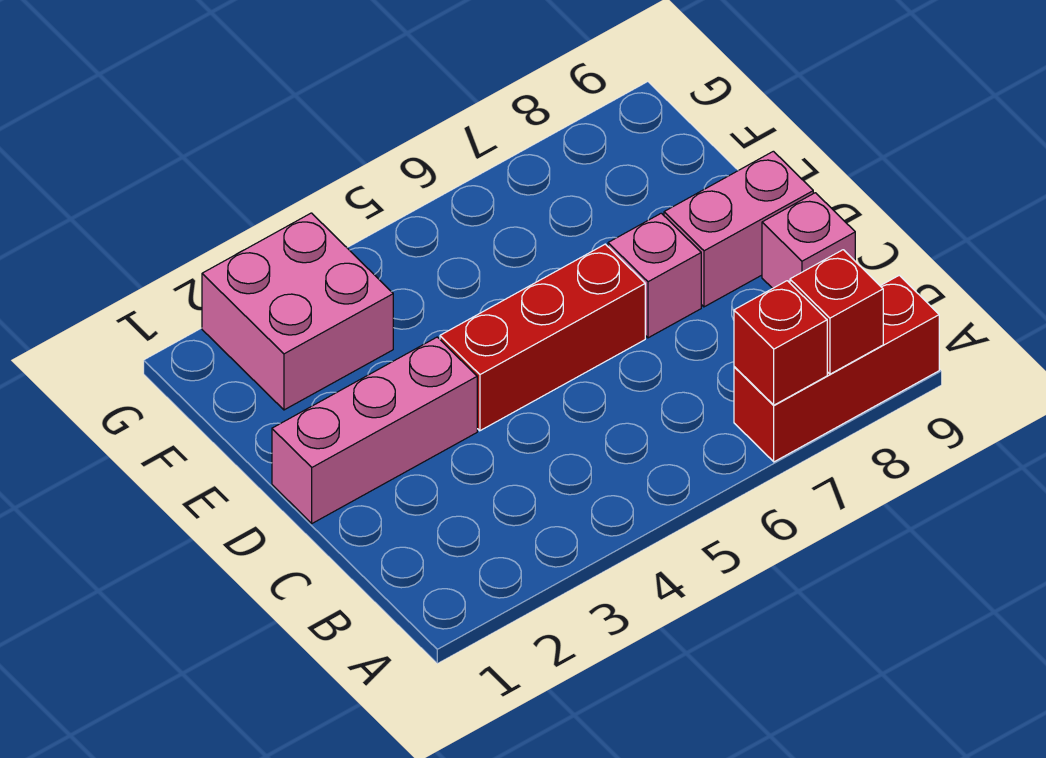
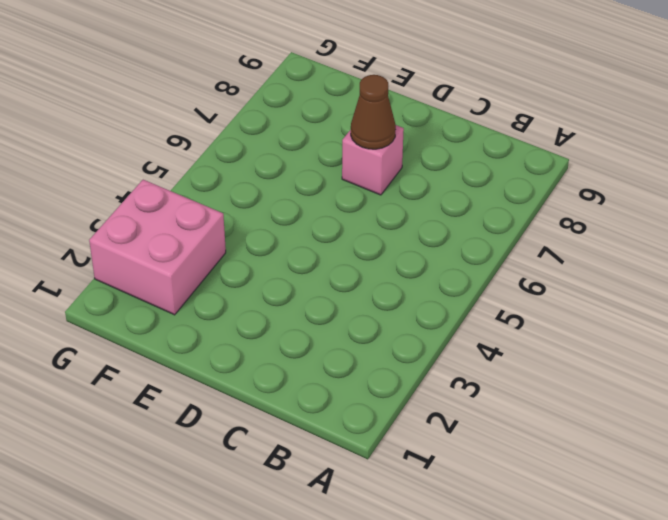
brown cone D7 level 2 -> none
none -> red brick A7:A9 level 1
none -> pink brick C9 level 1

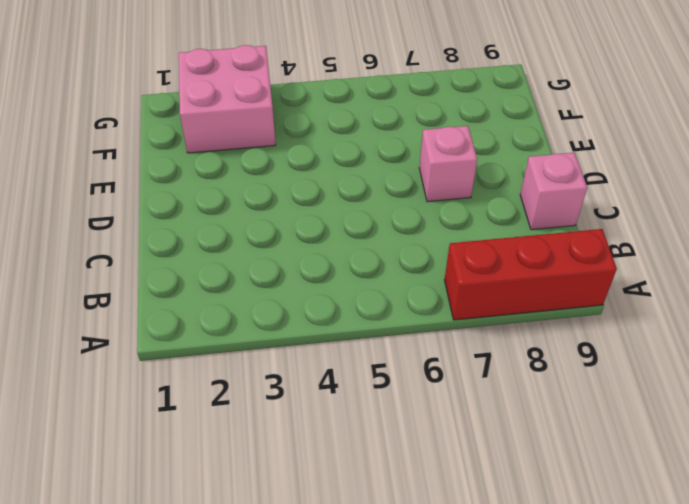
none -> pink brick D1:D3 level 1
none -> red brick D4:D6 level 1

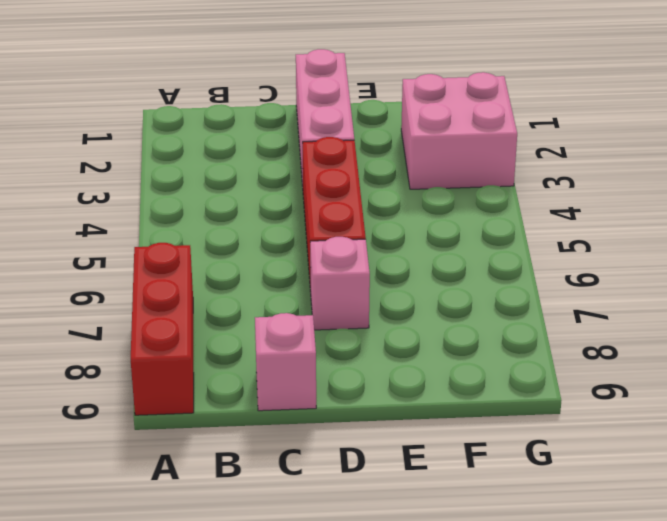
none -> pink brick D8:D9 level 1
none -> red brick A7 level 2

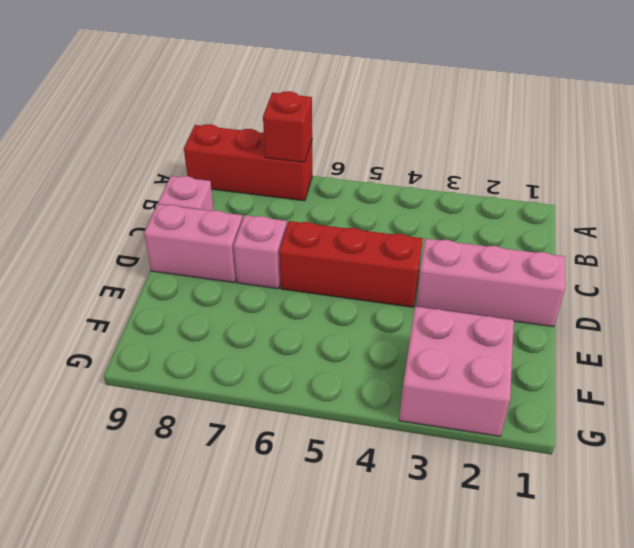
none -> red brick A8 level 2

